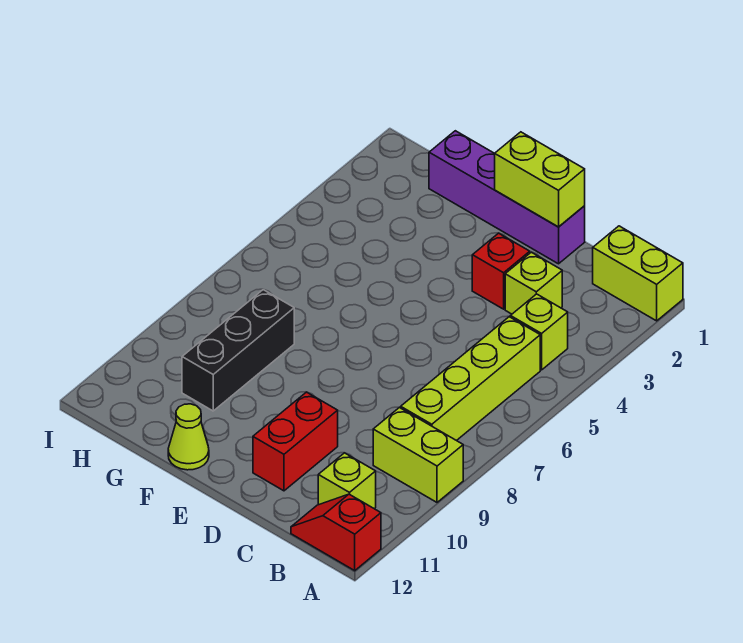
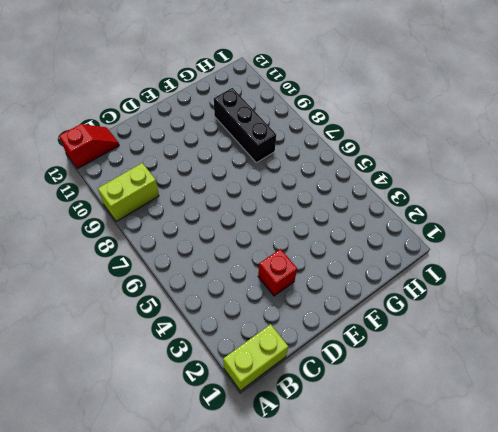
none -> lime brick B4 level 1
none -> lime brick B5:B8 level 1
none -> lime brick B11 level 1

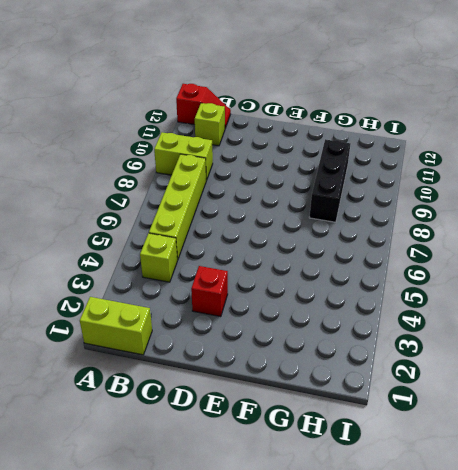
none -> lime brick C3 level 1
none -> purple brick D1:G1 level 1
none -> red brick D10:D11 level 1

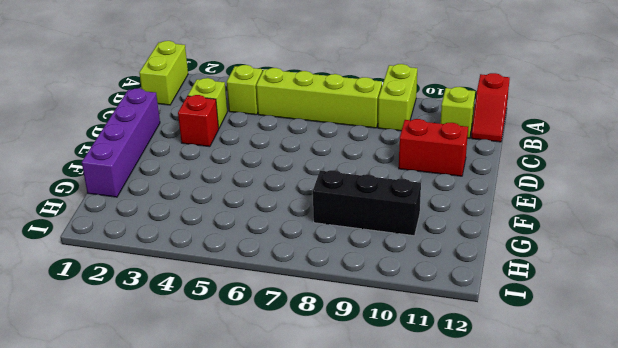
none -> lime cone F12 level 1
none -> lime brick D1:E1 level 2

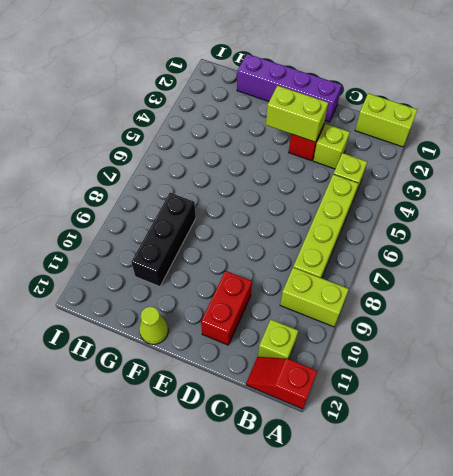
lime brick D3:E3 level 2 -> lime brick D1:E1 level 2

